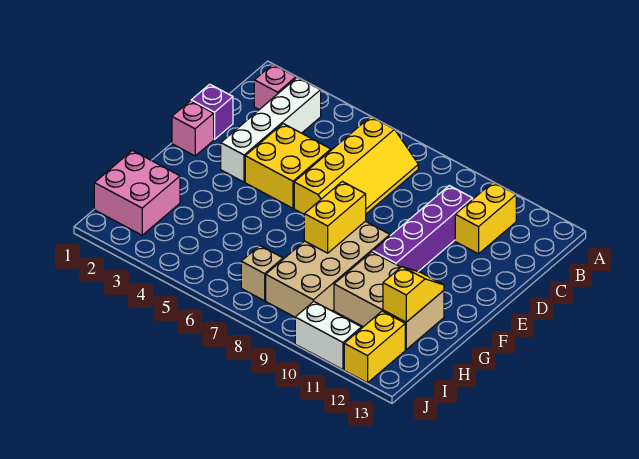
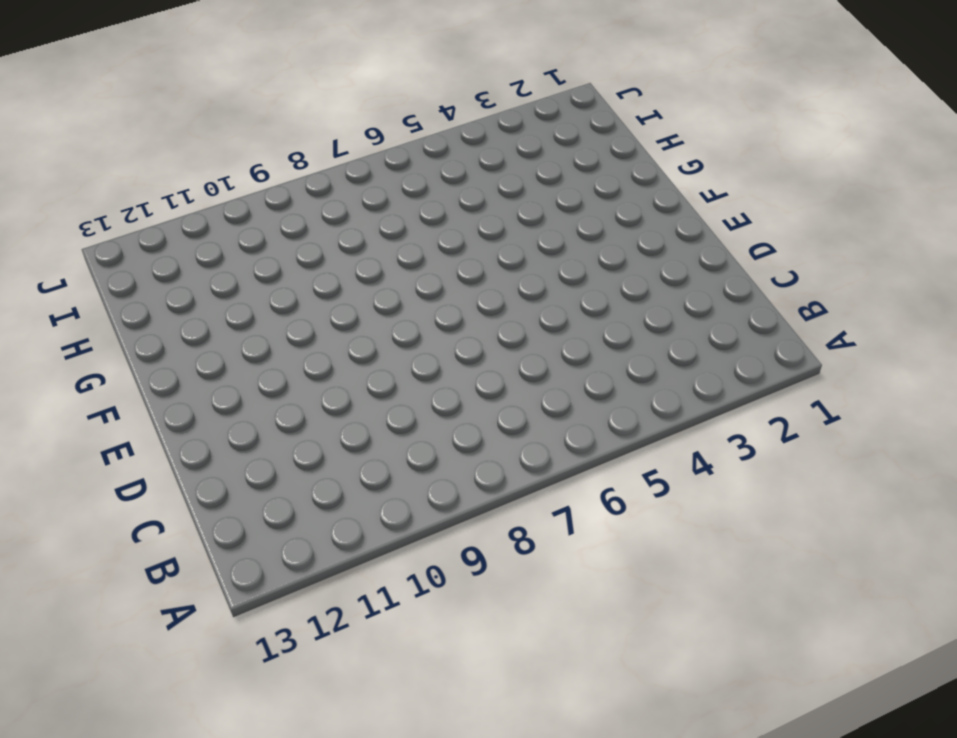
none -> pink brick B2 level 1
none -> white brick B3:E3 level 1
none -> yellow slope B6:E7 level 1 top 6

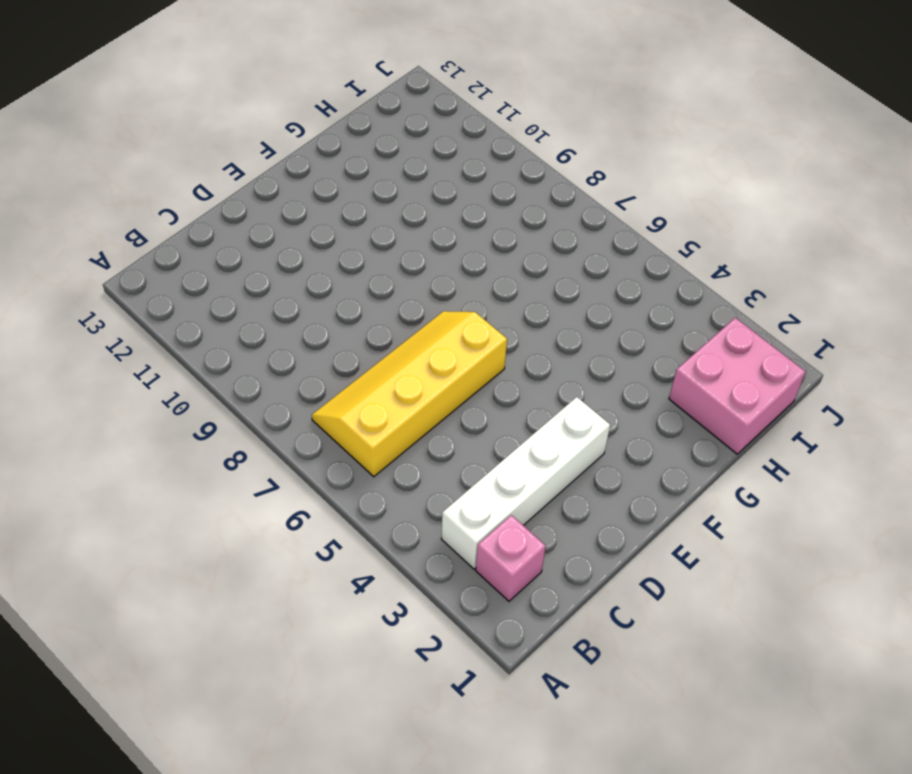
none -> yellow brick B11:C11 level 1
none -> purple brick C10:F10 level 1
none -> purple brick D1 level 1

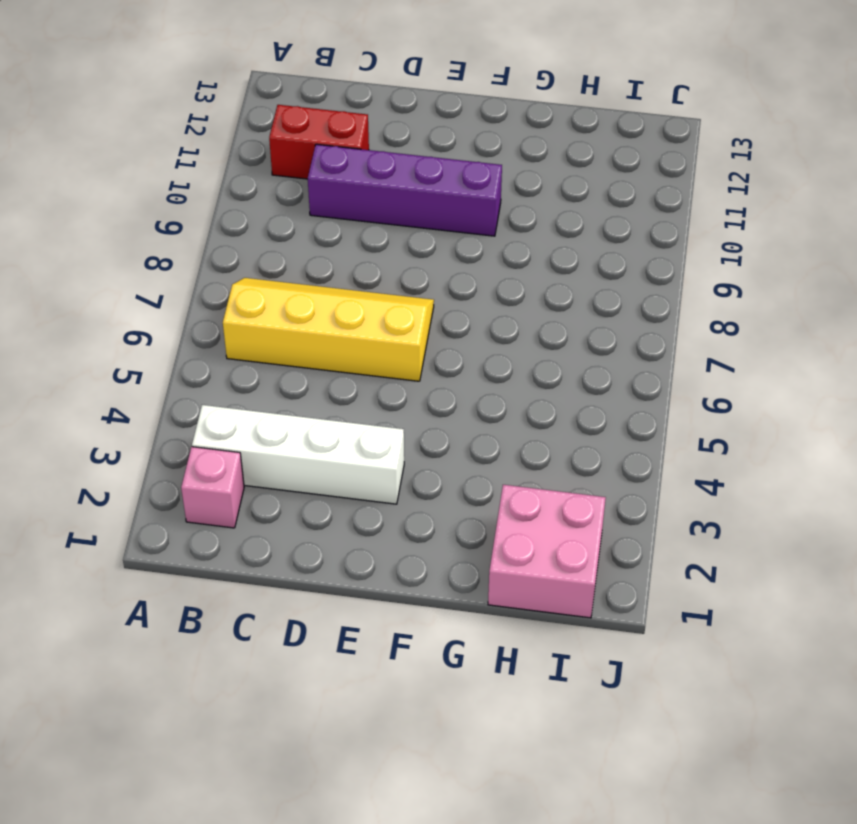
red brick B11:C11 level 1 -> yellow brick B11:C11 level 1
none -> purple brick D1 level 1
none -> yellow brick D4:E5 level 1
none -> pink brick E1 level 1

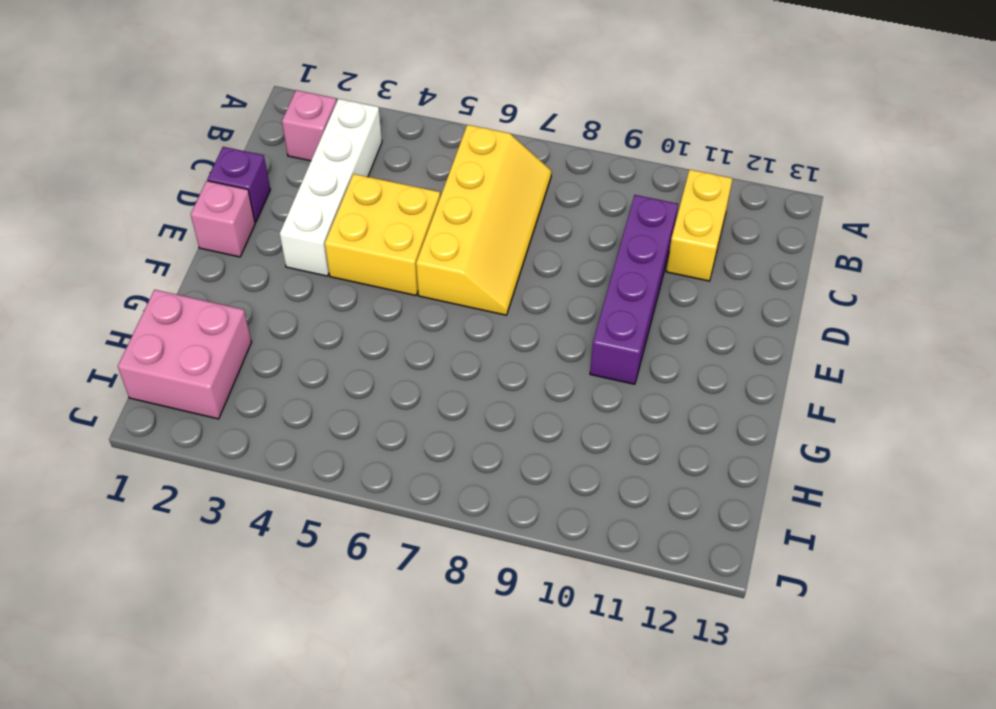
none -> tan brick F8:I9 level 1
none -> tan brick G10:H12 level 1
none -> tan brick I7 level 1

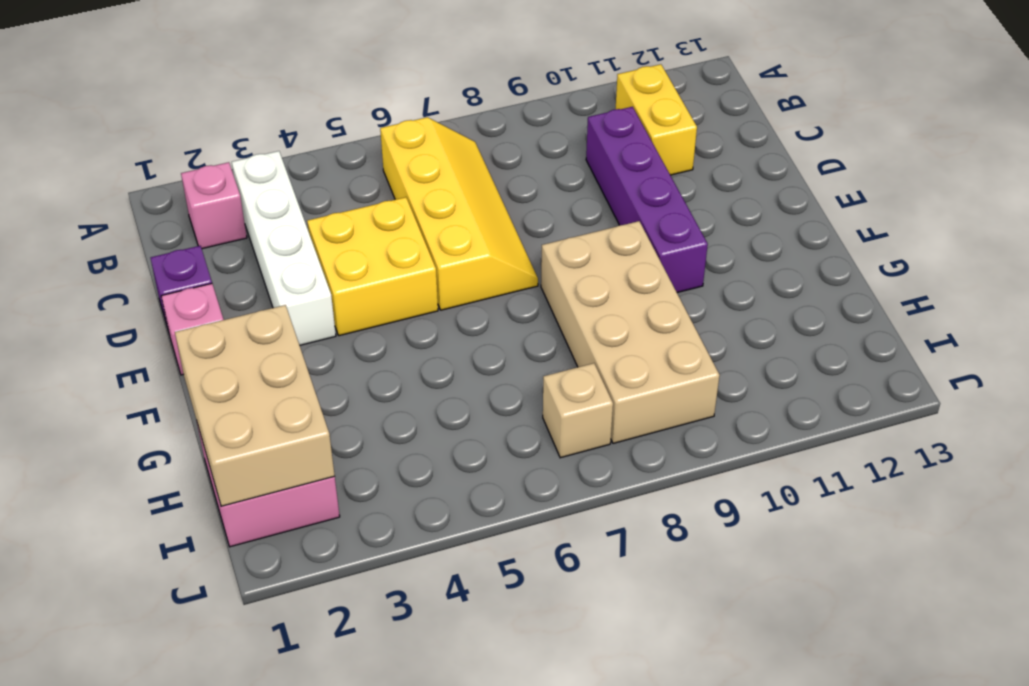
tan brick G1:I2 level 2 -> tan brick G10:H12 level 1
none -> yellow brick I12:J12 level 1
none -> white brick J10:J11 level 1
none -> yellow brick F8:G8 level 2

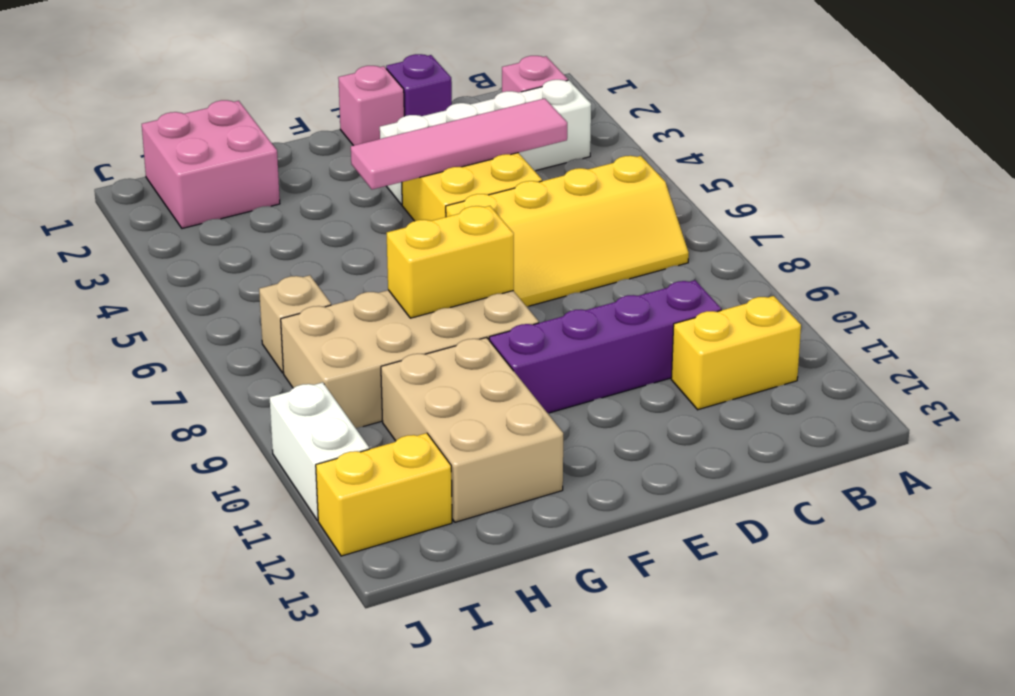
pink tile C4:F4 level 2 -> none
none -> yellow slope G12:H12 level 2 top H

